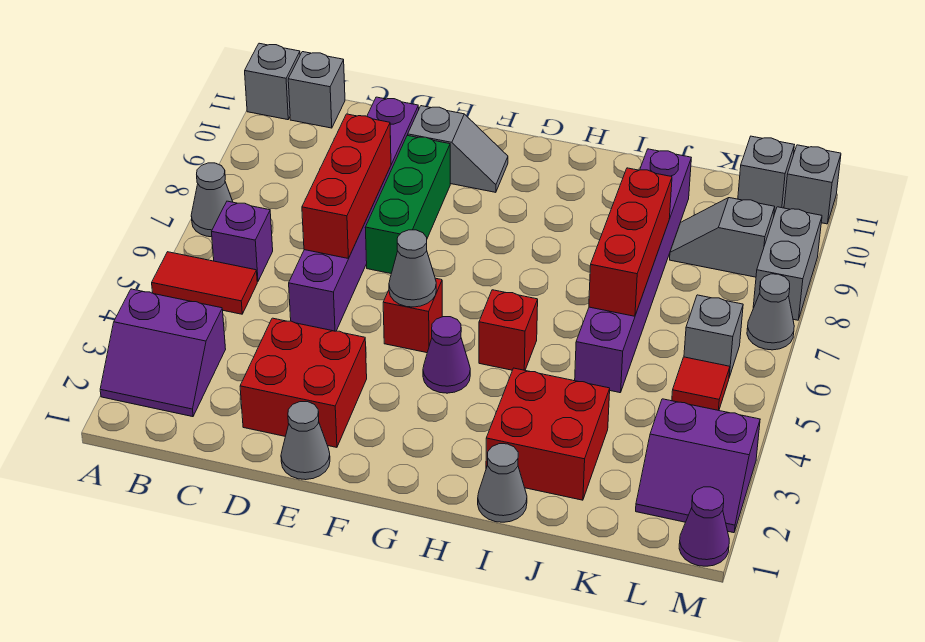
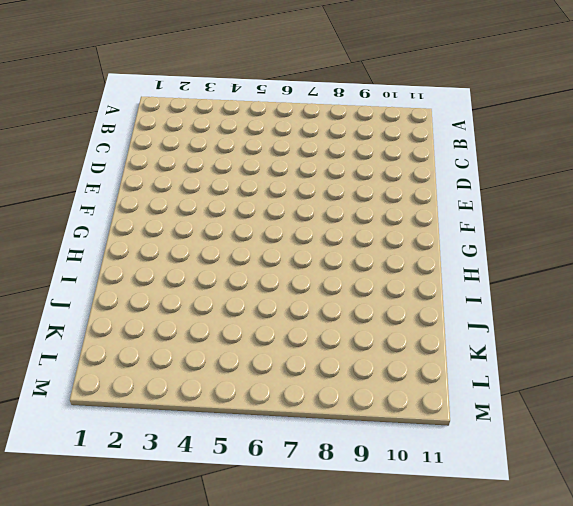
none -> purple slope A2:B3 level 1 top 3
none -> red tile A5:B5 level 1
none -> grey cone A7 level 1

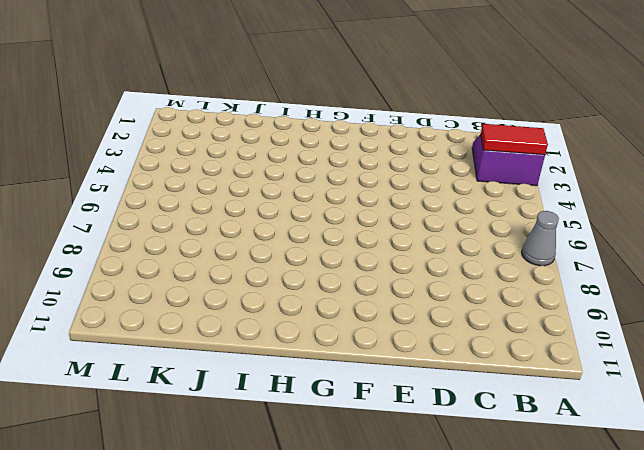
red tile A3:B3 level 2 -> red tile A5:B5 level 1
none -> grey brick A11 level 1
none -> purple brick B6 level 1
none -> grey brick B11 level 1

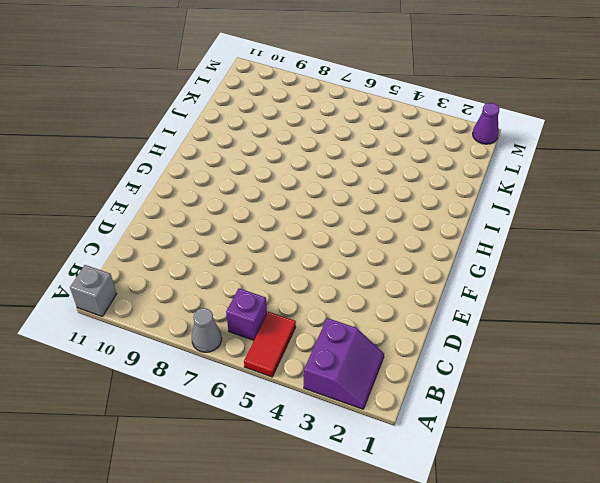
none -> grey brick B11 level 1
none -> red brick D2:E3 level 1
none -> purple brick D5:D10 level 1

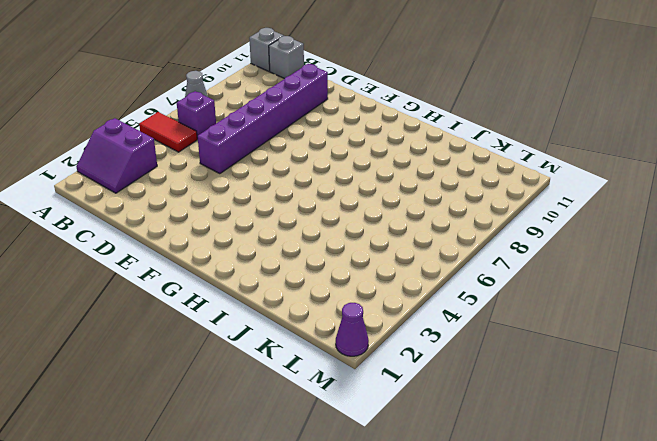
none -> red brick D2:E3 level 1
none -> grey cone E1 level 1
none -> green brick E7:E9 level 1

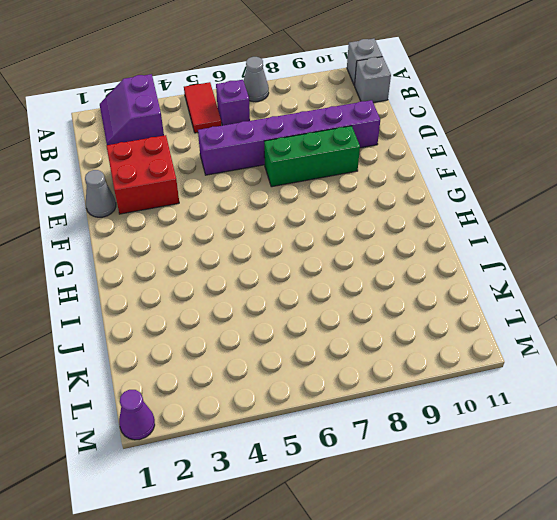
none -> grey slope E10:F10 level 1 top E
none -> red brick F5 level 1
none -> purple cone G4 level 1

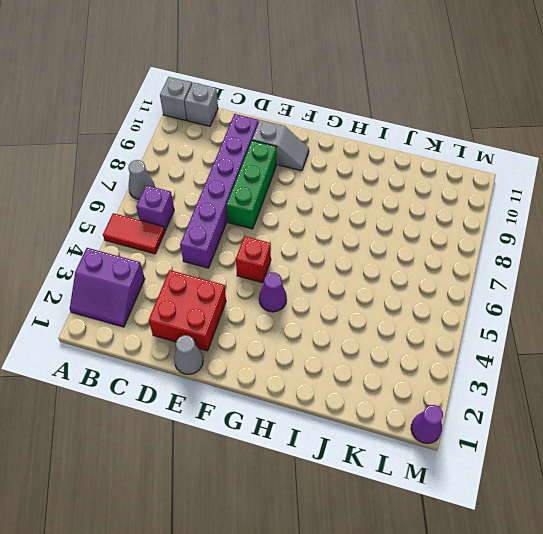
none -> red brick H5 level 1
none -> grey cone I1 level 1
none -> red brick I2:J3 level 1

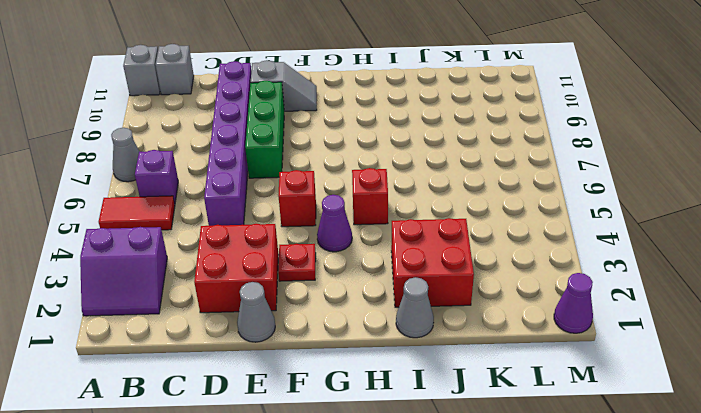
red plate F3 level 1 -> none
none -> purple brick J5:J10 level 1
none -> grey slope K9:L9 level 1 top L
none -> purple slope L2:M3 level 1 top 3

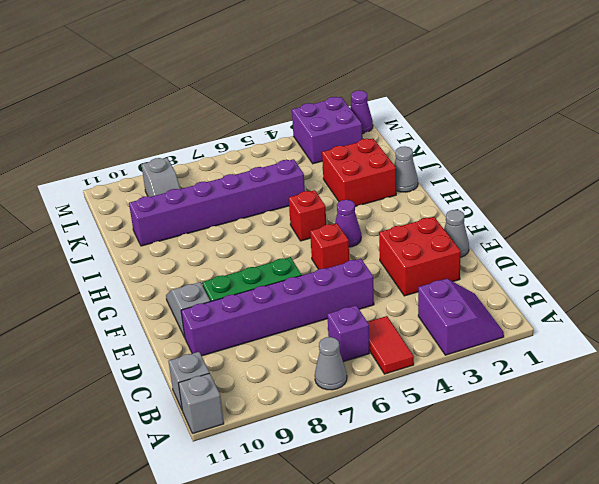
purple brick L2:M3 level 1 -> purple slope L2:M3 level 1 top 3
none -> red tile L5 level 1
none -> grey brick L6 level 1
none -> grey brick L11 level 1

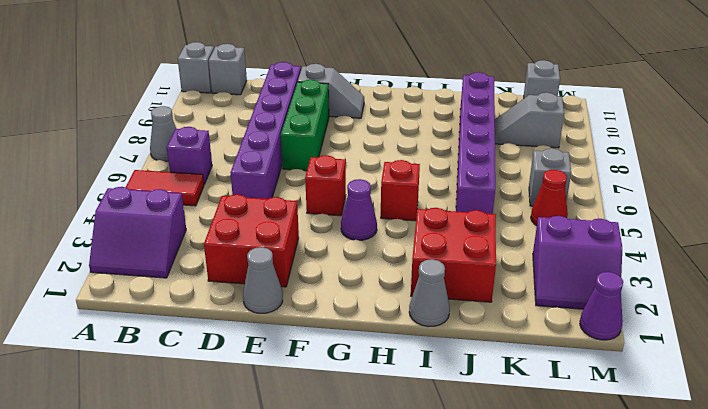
red cone L5 level 1 -> red tile L5 level 1
none -> grey cone M7 level 1
none -> grey brick M8:M9 level 1
none -> grey brick M11 level 1

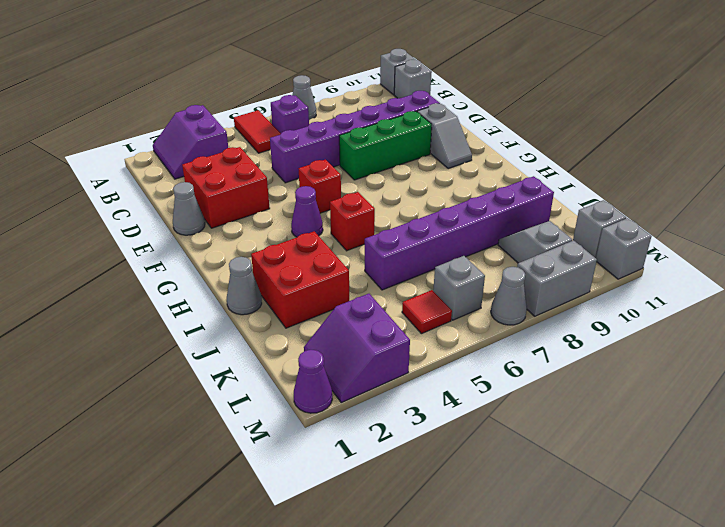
none -> red brick D6:D8 level 2
none -> grey cone F5 level 2
none -> red brick J6:J8 level 2

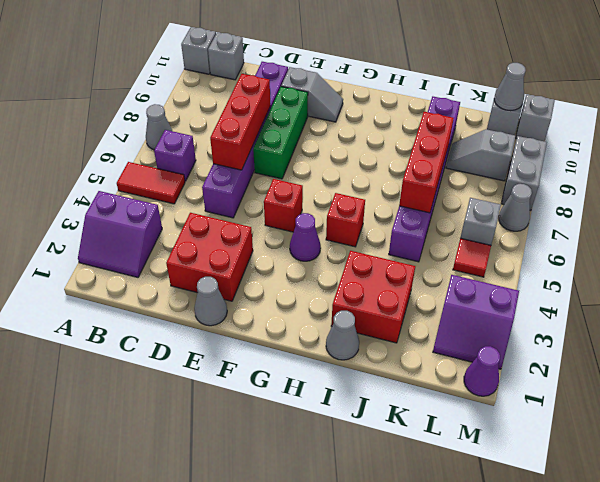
grey cone L11 level 2 -> grey cone F5 level 2

